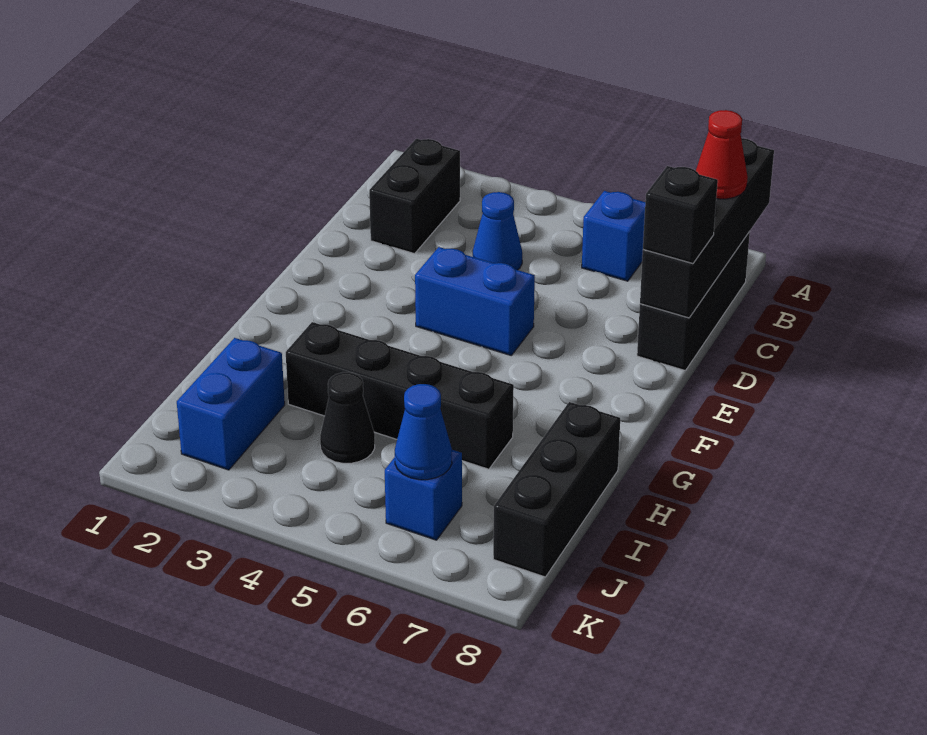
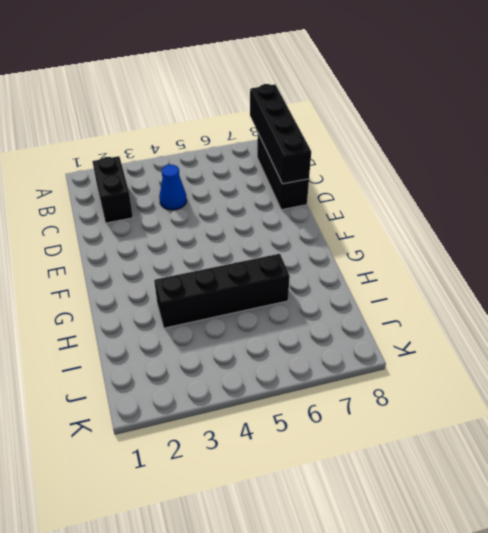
none -> blue brick B6 level 1
none -> blue brick E4:E5 level 1
none -> black brick H8:J8 level 1

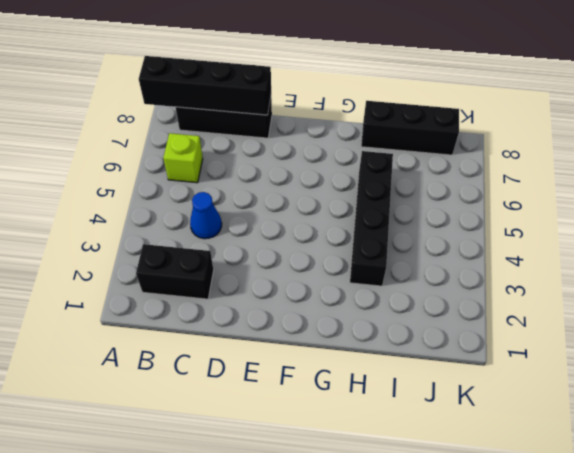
lime brick B6 level 1 -> blue brick B6 level 1
none -> blue brick E4:E5 level 1
none -> blue brick I2:J2 level 1
none -> black cone I4 level 1

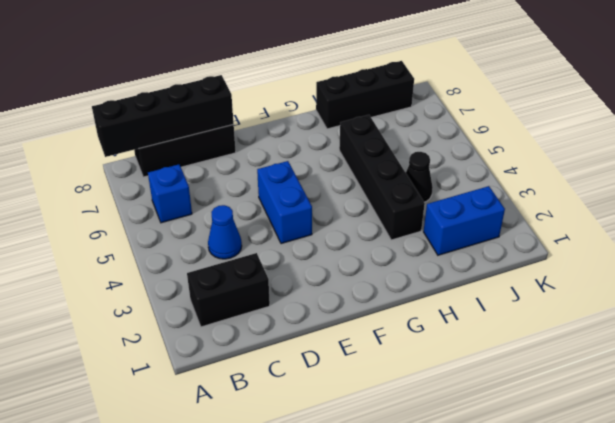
none -> blue brick J6 level 1
none -> blue cone J6 level 2
none -> red cone B8 level 3

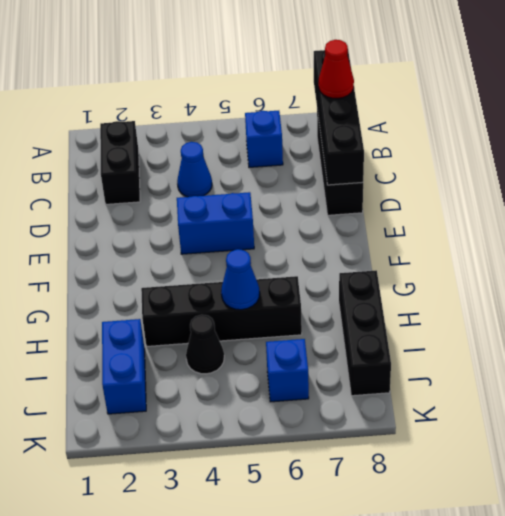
blue cone H5 level 2 -> blue cone J6 level 2
none -> black brick D8 level 3

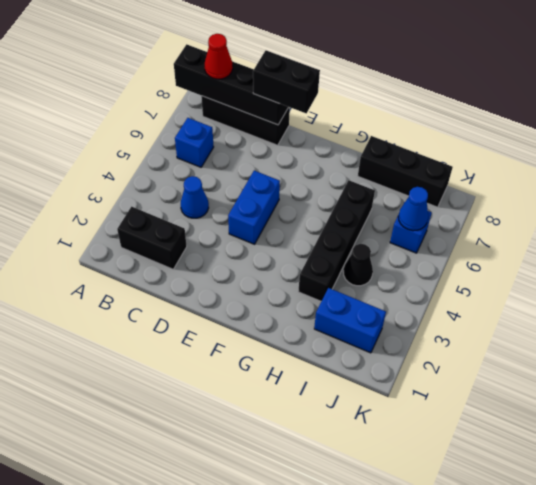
black brick D8:E8 level 3 -> black brick D8 level 3

